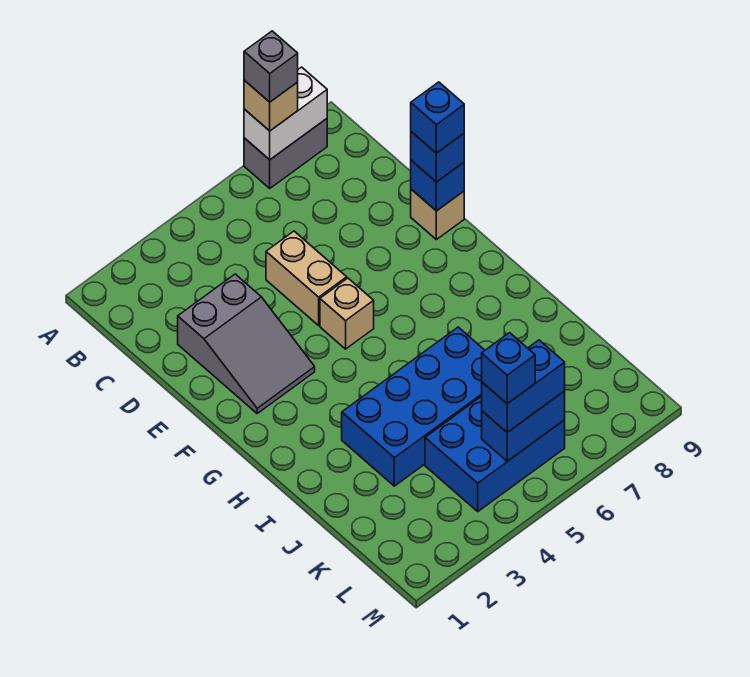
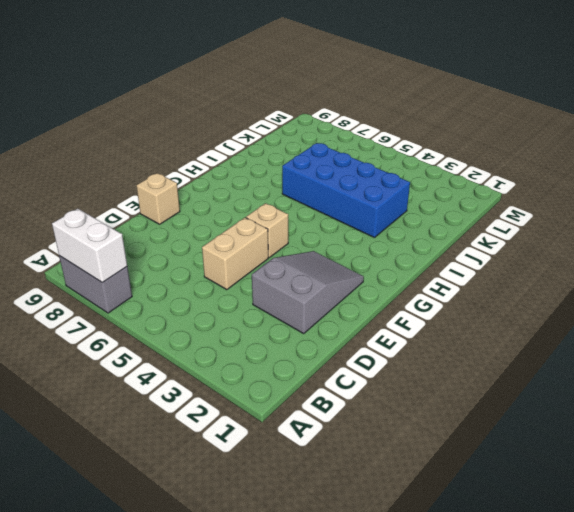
none -> blue brick K4:L6 level 1
none -> blue brick E9 level 2
none -> blue brick L5:L6 level 2

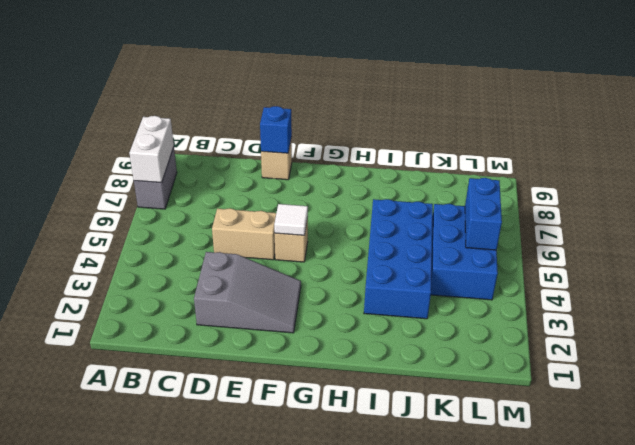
white tile F5 level 2 -> none
none -> tan brick A7 level 3
none -> blue brick E9 level 3
none -> blue brick L5:L6 level 3

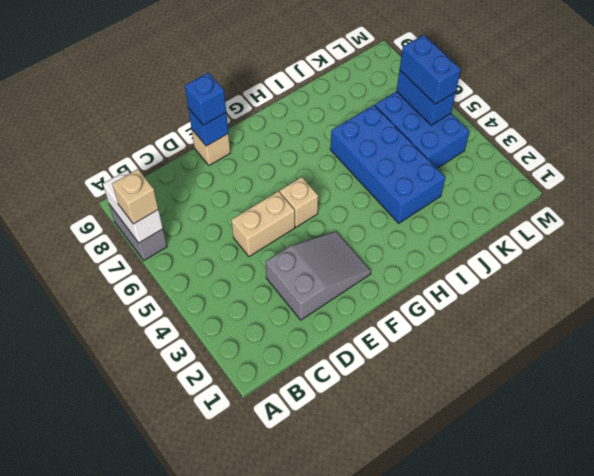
none -> grey brick A7 level 4
none -> blue brick E9 level 4
none -> blue brick L5 level 4

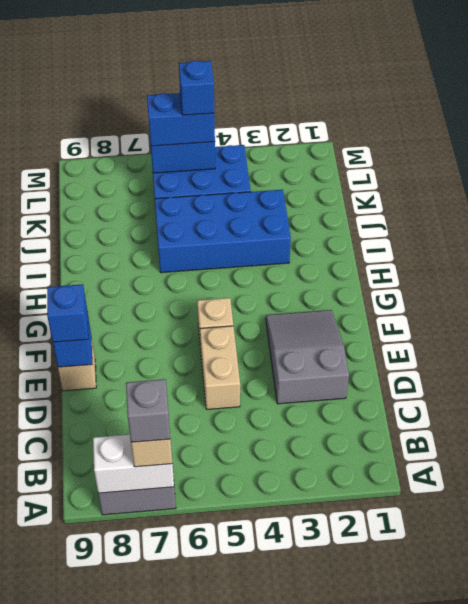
none -> blue brick E9 level 4

